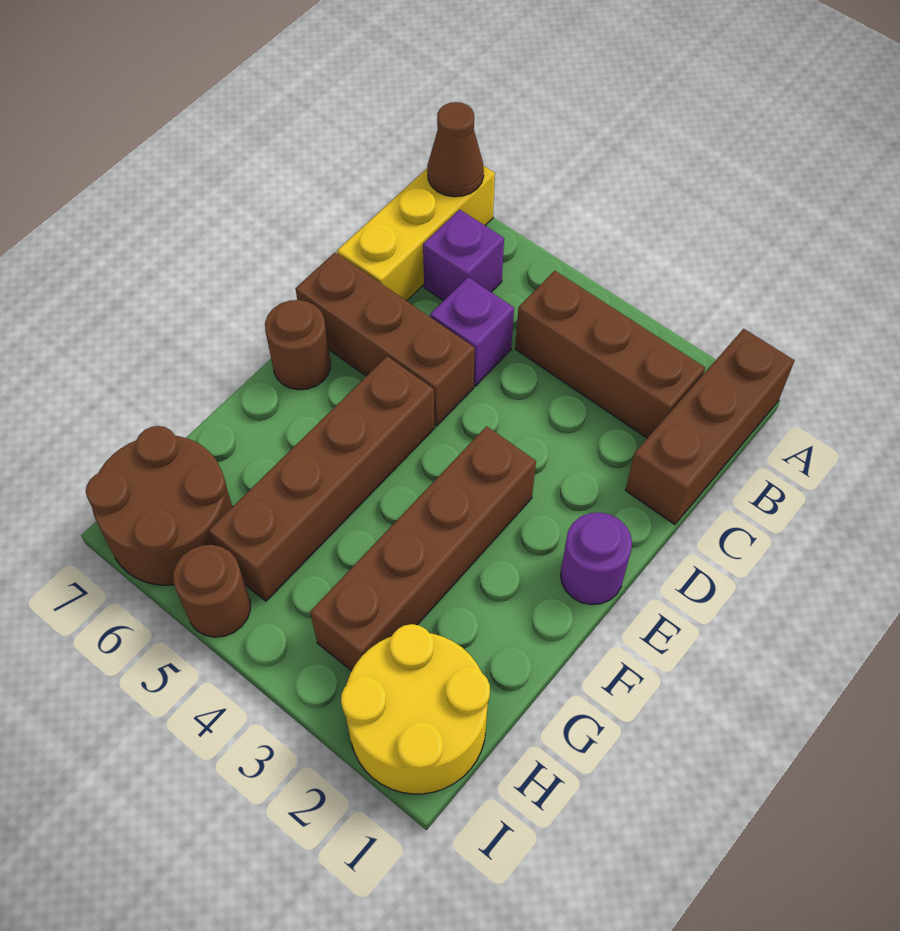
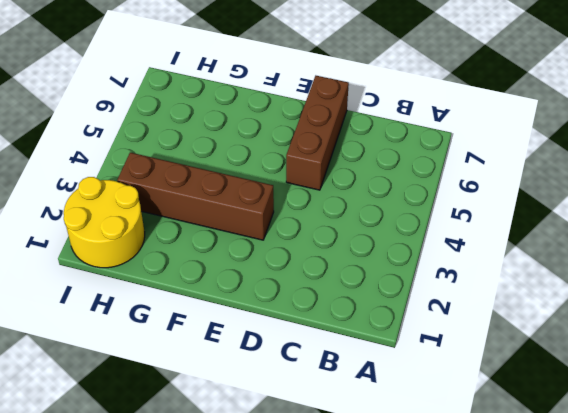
none -> brown brick A1:C1 level 1
none -> yellow brick A7:C7 level 1
none -> brown brick B2:B4 level 1

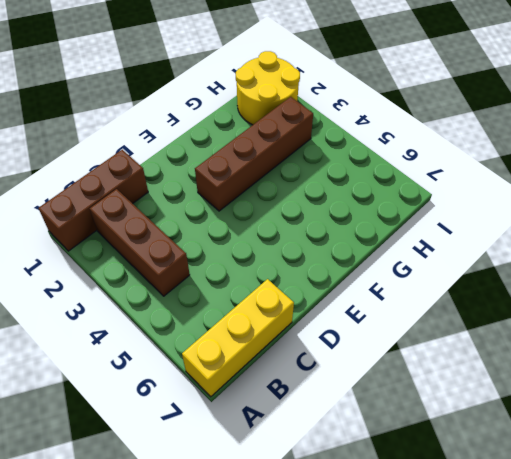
none -> purple brick B6 level 1
none -> purple brick C5 level 1
none -> brown brick D5:D7 level 1

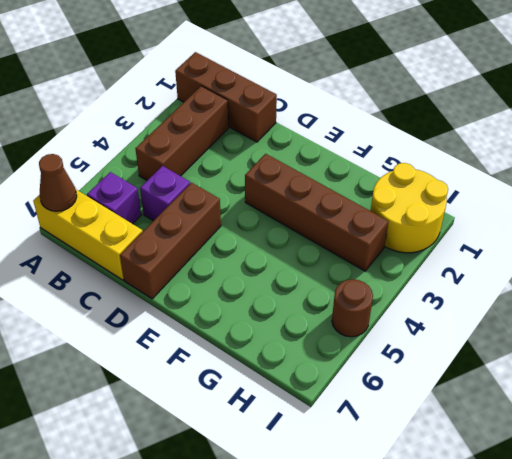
none -> purple round brick E1 level 1
none -> brown brick E5:H5 level 1
none -> brown round brick E7 level 1

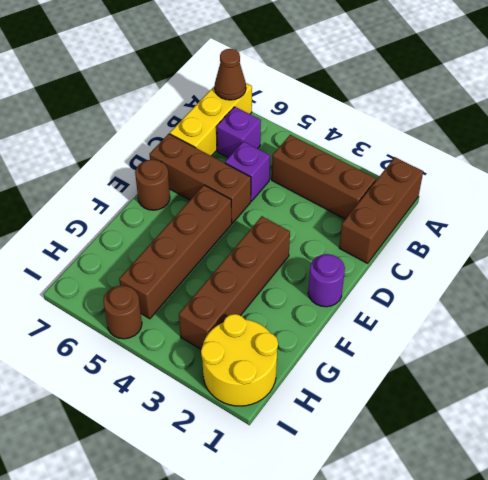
none -> brown round brick H6:I7 level 1

